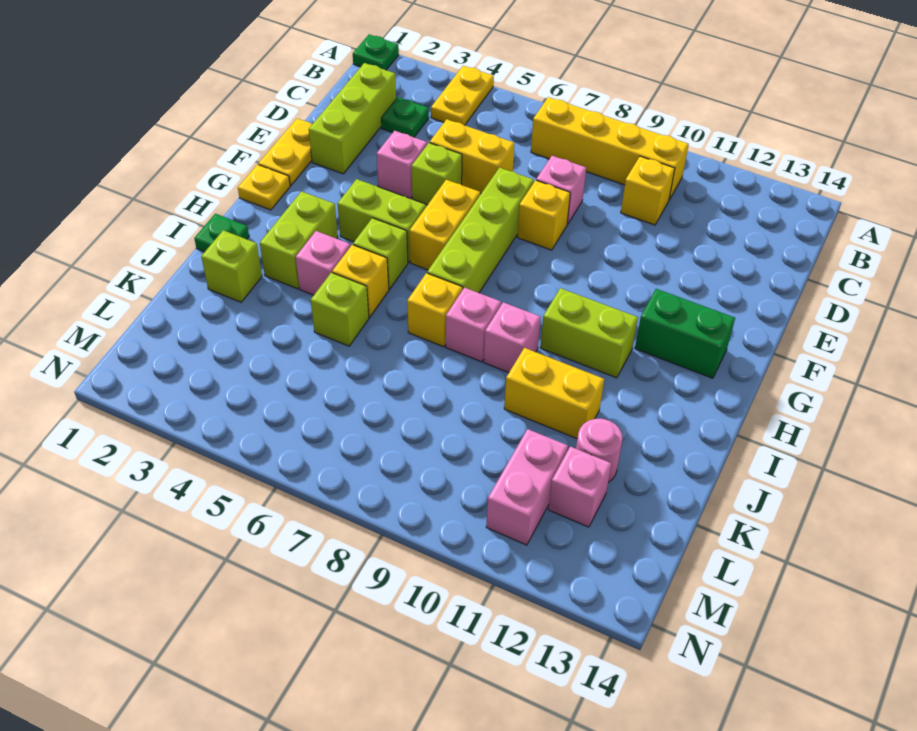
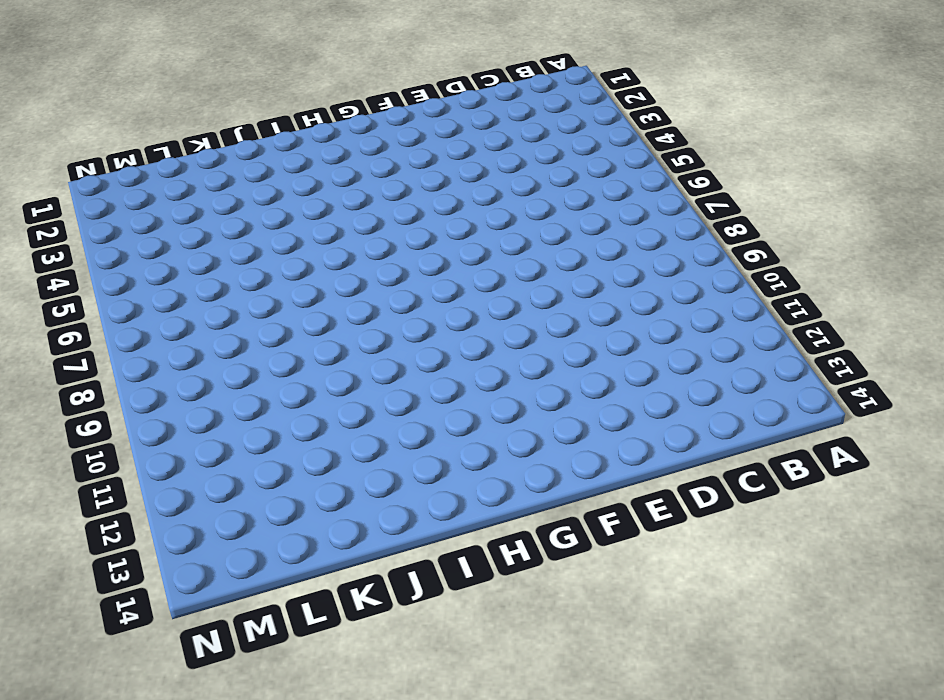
none -> green plate A1 level 1
none -> yellow plate A4:B4 level 1
none -> yellow brick B7:B10 level 1
none -> lime brick C2:E2 level 1

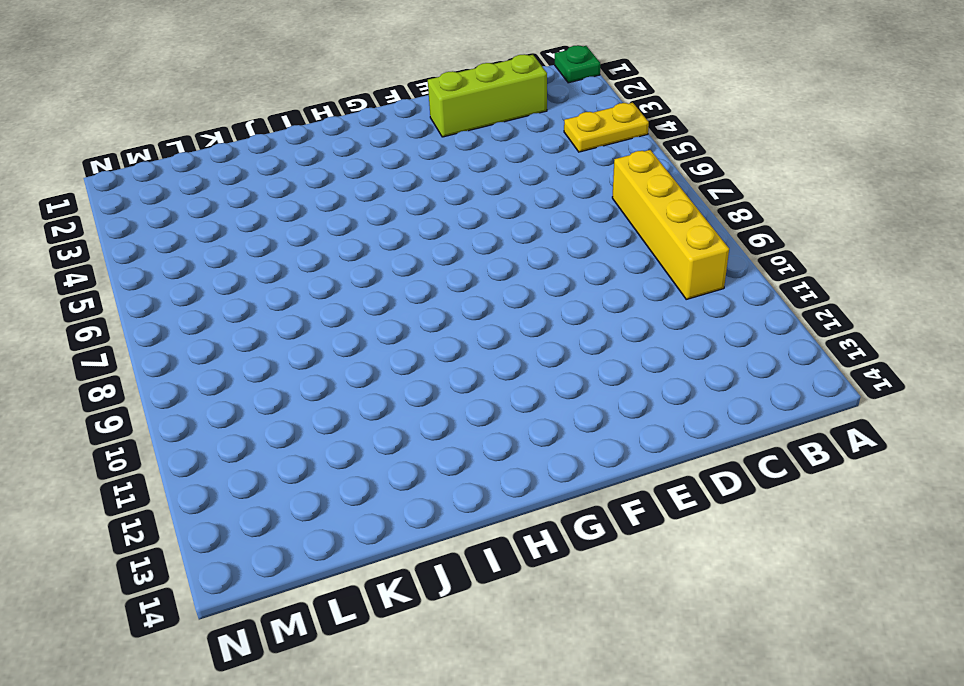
none -> green plate C3 level 1
none -> yellow brick C10 level 1
none -> yellow brick D5:D6 level 1
none -> pink brick D8 level 1

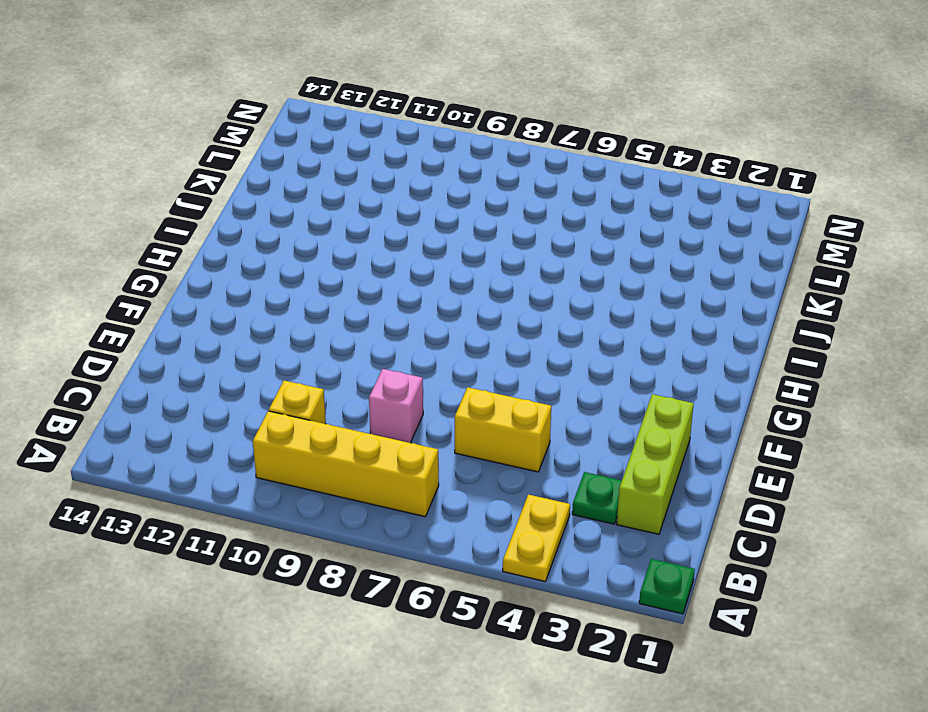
none -> yellow plate E1:F1 level 1
none -> pink brick E4 level 1
none -> lime brick E5 level 1
none -> lime brick E7:H7 level 1

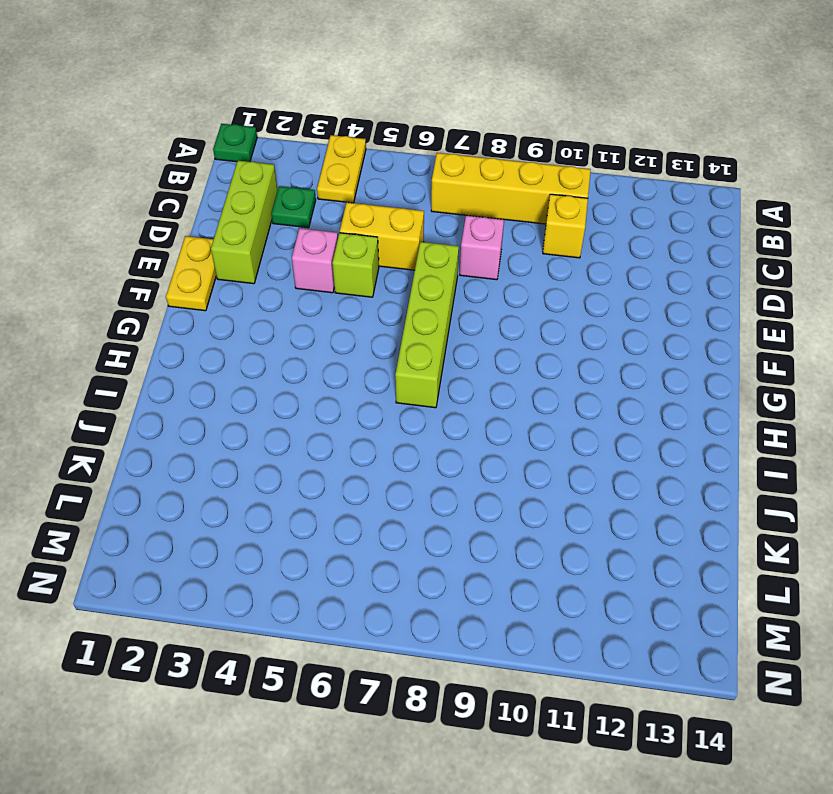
none -> yellow brick E8 level 1
none -> yellow brick F6:G6 level 1
none -> yellow plate G1 level 1
none -> lime brick G4:G5 level 1

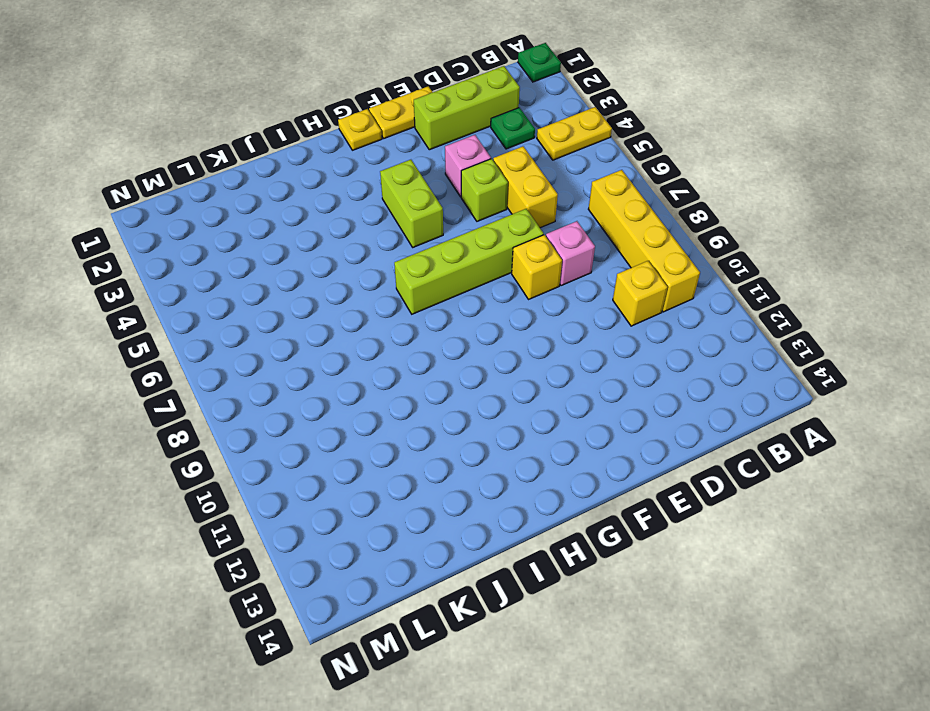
none -> yellow brick F6:G6 level 1
none -> green brick G12:G13 level 1
none -> lime brick H3:I3 level 1
none -> lime brick H5 level 1

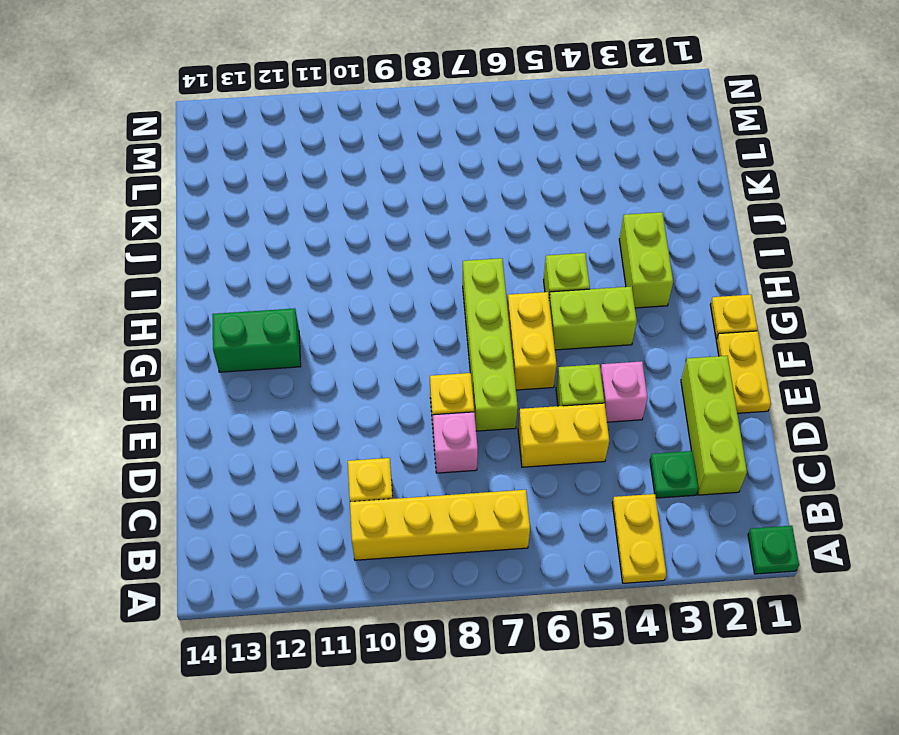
none -> lime brick H10:H11 level 1
none -> green plate I1 level 1
none -> pink brick I4 level 1
none -> yellow brick I5 level 1

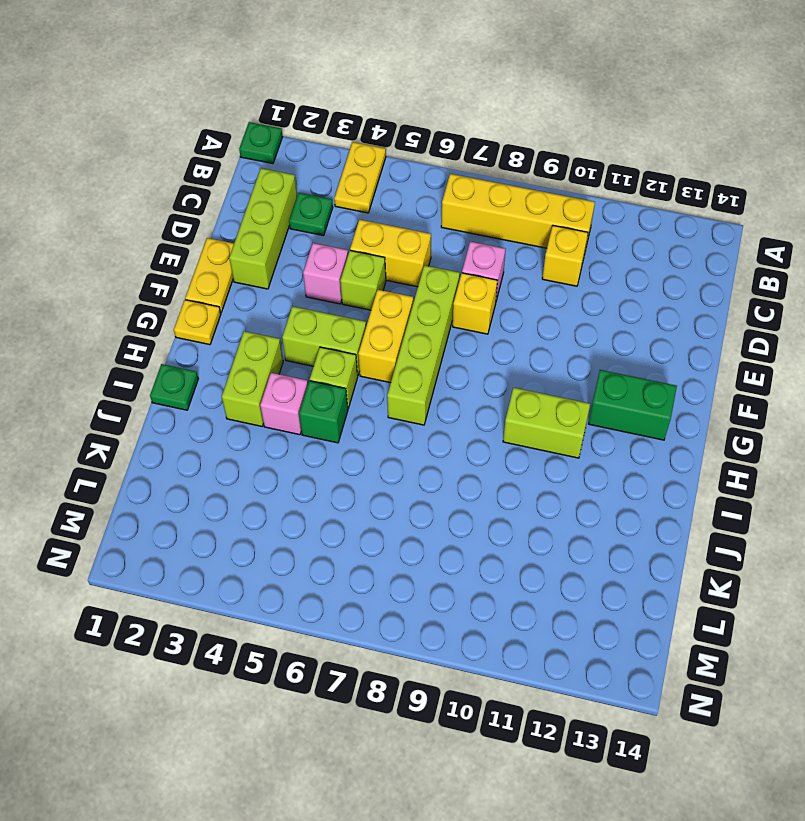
green brick I5 level 1 -> yellow brick I5 level 1
none -> yellow brick I7 level 1
none -> pink brick I8 level 1
none -> pink brick I9 level 1
none -> lime brick J2 level 1

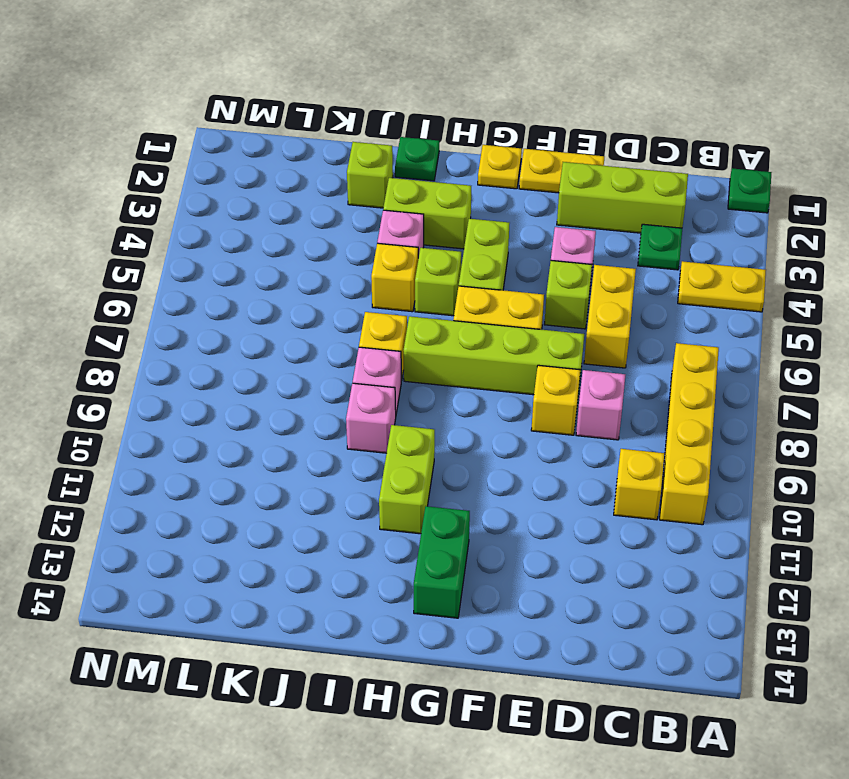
none -> lime brick J5 level 1
none -> yellow brick J10:J11 level 1
none -> pink round brick K12 level 1
none -> pink brick L11:M11 level 1

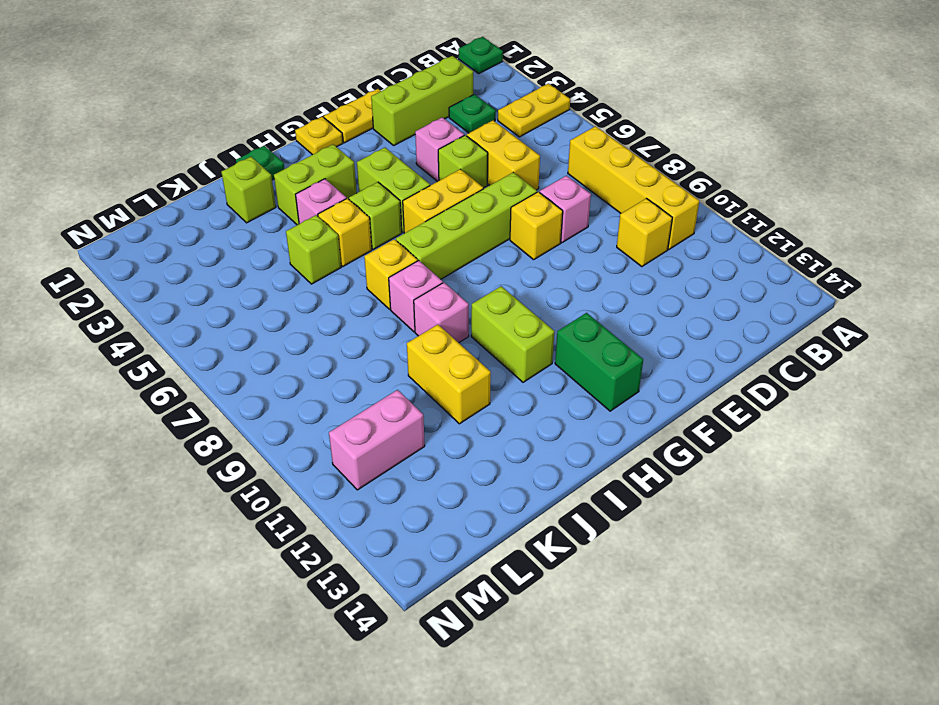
none -> pink round brick K12 level 1
none -> pink brick L12 level 1

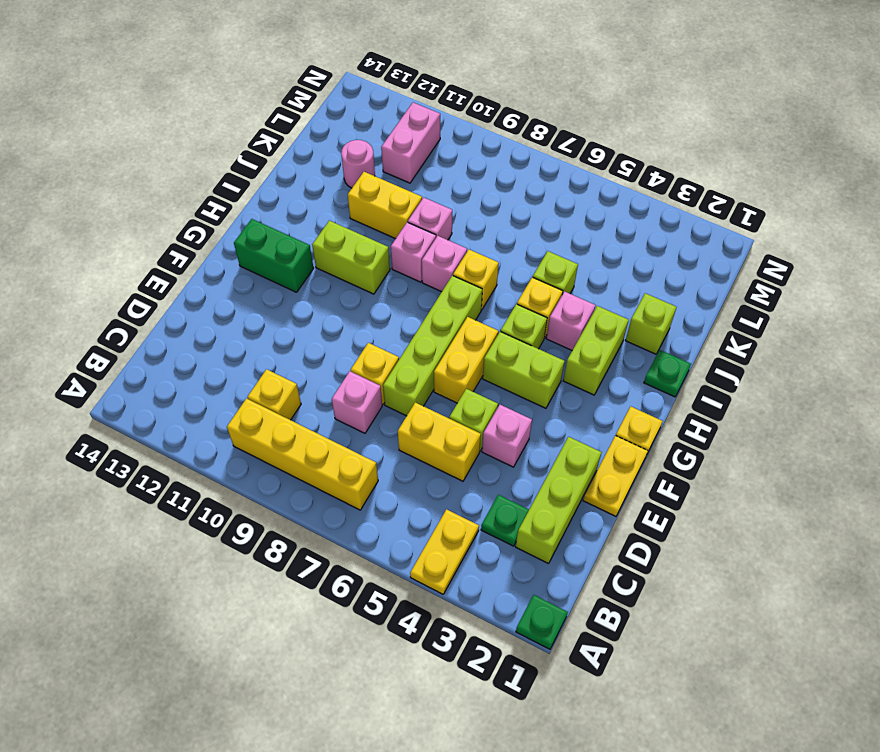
pink brick J9 level 1 -> pink brick L12 level 1

